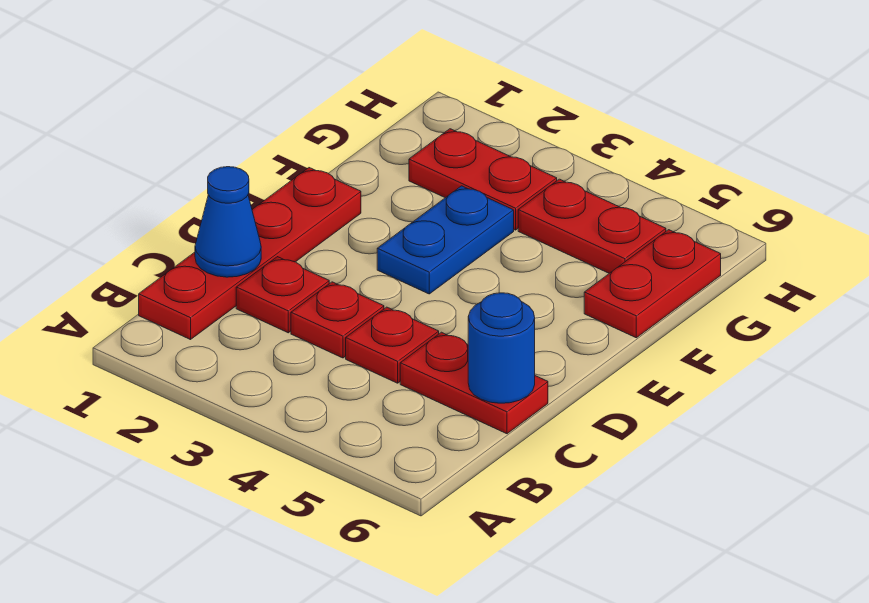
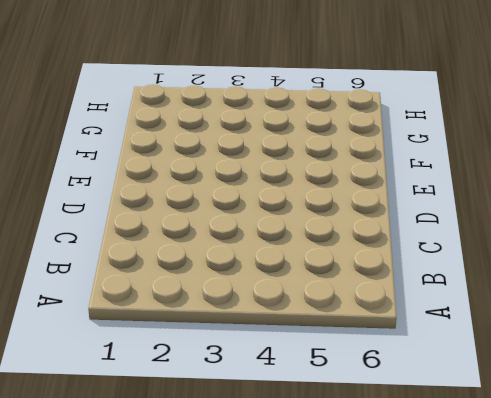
none -> red plate B1:E1 level 1
none -> red plate C2 level 1

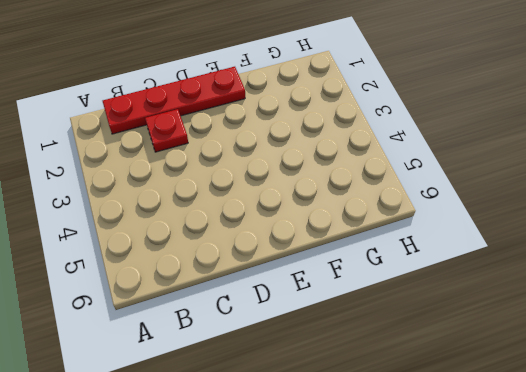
none -> red plate C3 level 1
none -> red plate C4 level 1

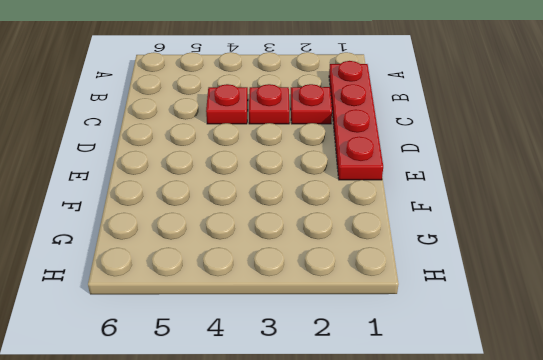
none -> red plate C5:C6 level 1
none -> blue plate E3:F3 level 1

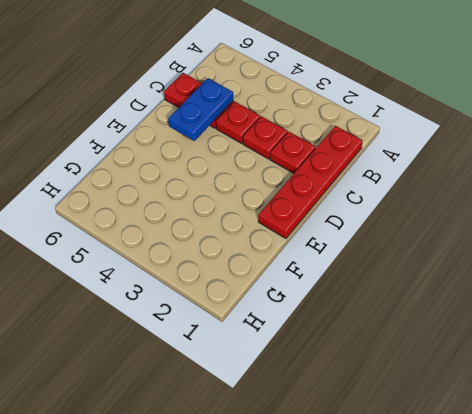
blue plate C5:D5 level 2 -> blue plate E3:F3 level 1
none -> red plate F6:G6 level 1
none -> red plate G2:G3 level 1

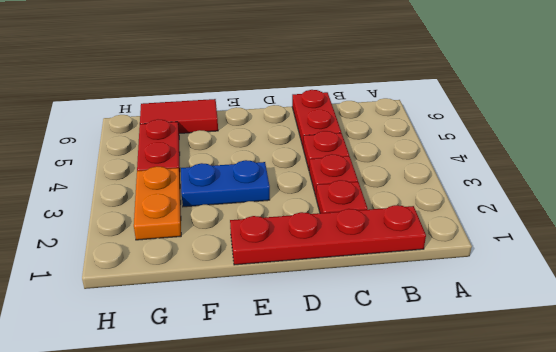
red tile F6:G6 level 1 -> red plate F6:G6 level 1
orange plate G2:G3 level 1 -> red plate G2:G3 level 1
none -> blue cone C1 level 2
none -> blue round brick C6 level 2

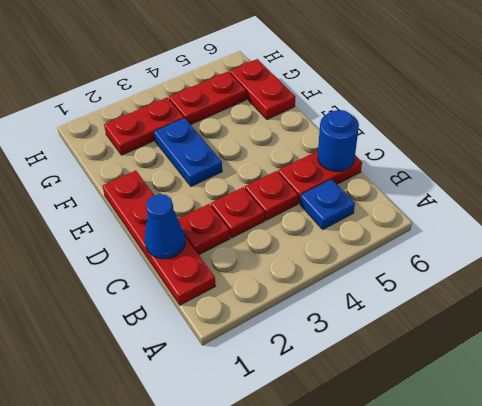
blue plate B5 level 1 -> none

